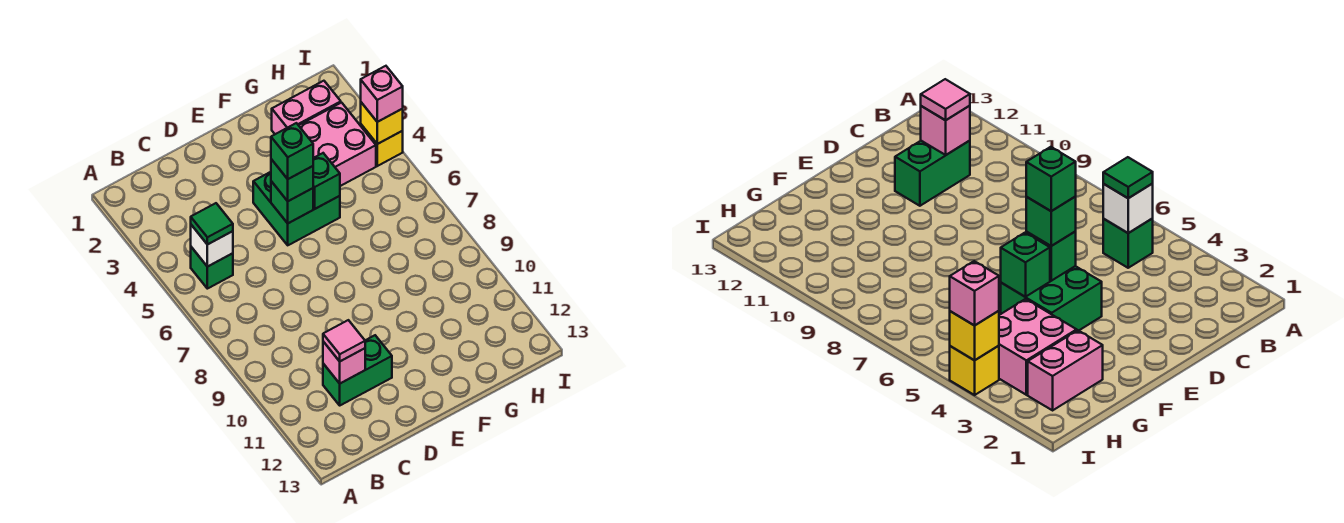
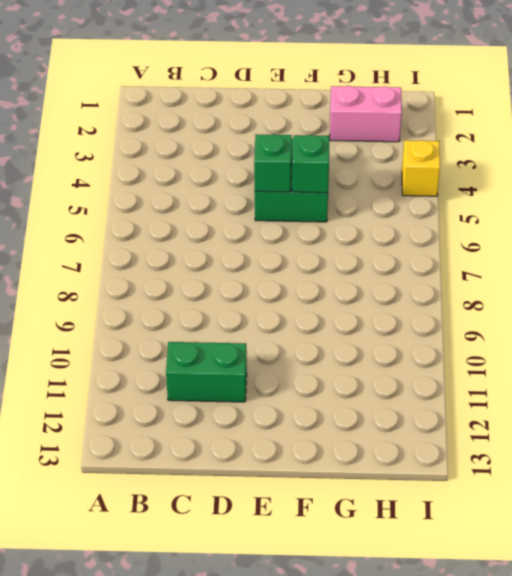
none -> green brick B5 level 1
none -> pink brick G3:H4 level 1
none -> white brick B5 level 2

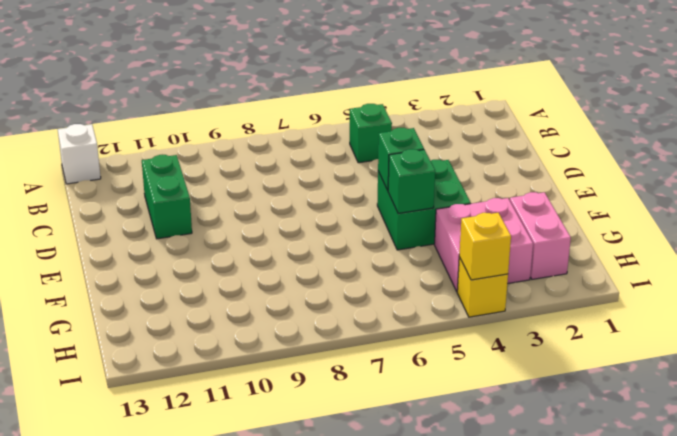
white brick A13 level 1 -> white brick B5 level 2
none -> pink brick C11 level 2
none -> green tile B5 level 3
none -> pink tile C11 level 3

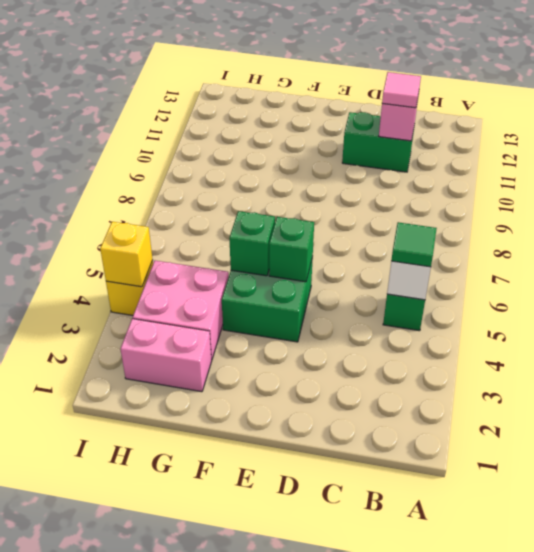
none -> green brick E5 level 3
none -> pink brick I4 level 3
none -> green brick E5 level 4

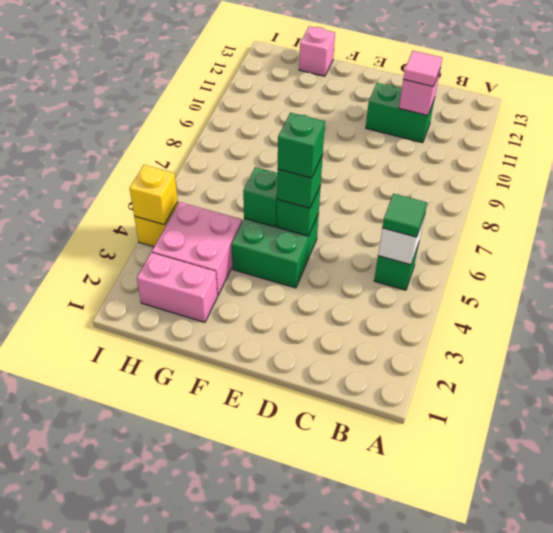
pink brick G13 level 1 -> pink brick I4 level 3

